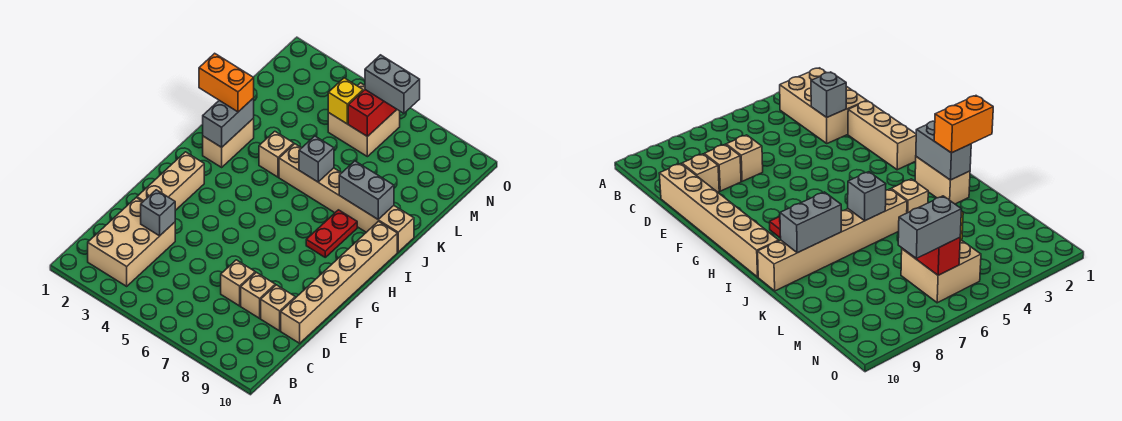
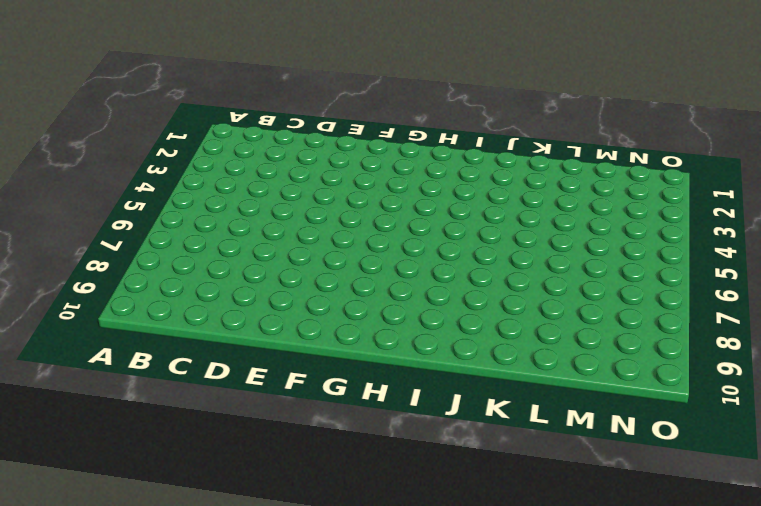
none -> tan brick B2:D3 level 1
none -> tan brick D7 level 1
none -> tan brick D8 level 1

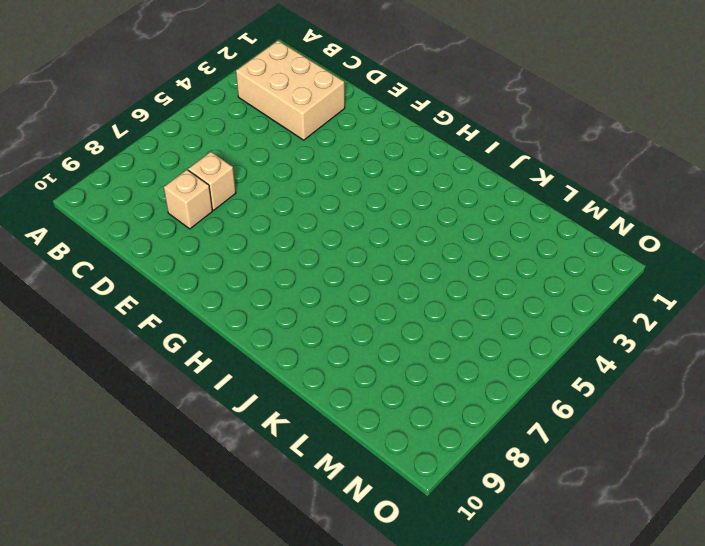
none -> tan brick D9 level 1
none -> tan brick D10:I10 level 1
none -> tan brick E2:G2 level 1

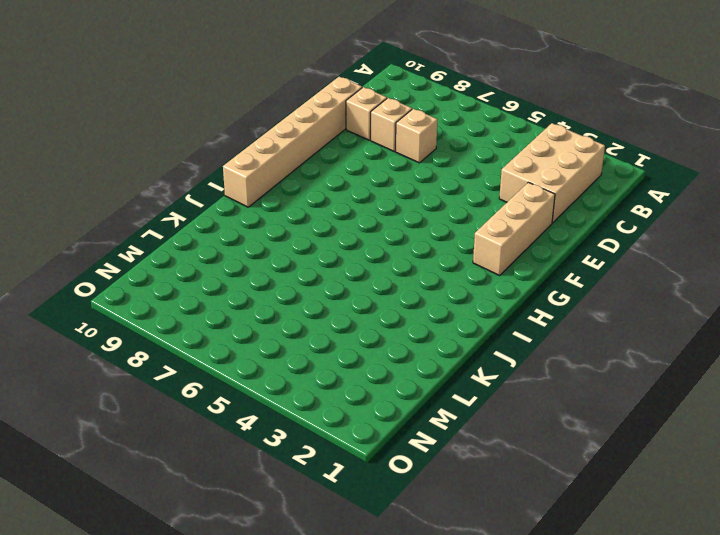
none -> red plate H8:I8 level 1
none -> tan brick I2:J2 level 1
none -> tan brick J4 level 1

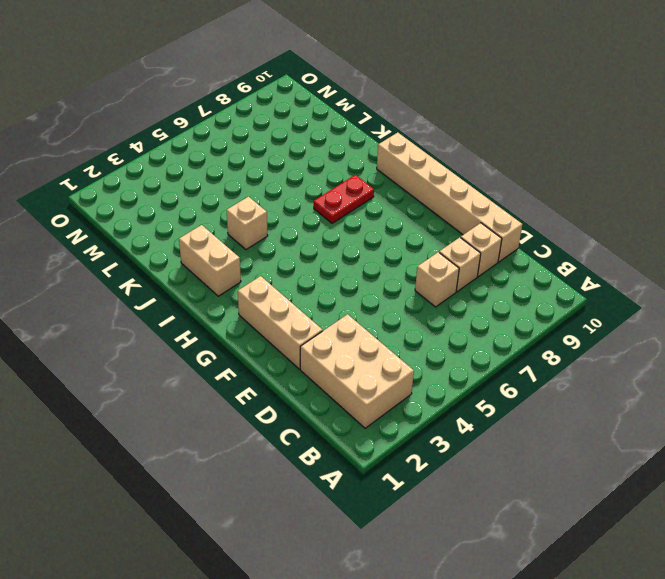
red plate I7:I8 level 1 -> red plate H8:I8 level 1
none -> tan brick J5:J10 level 1
none -> tan brick M5:N6 level 1
none -> grey brick D3 level 2

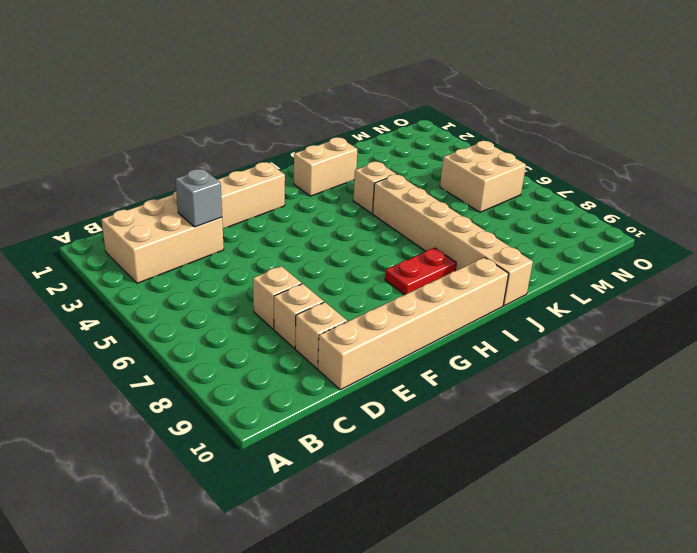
none -> grey brick I2:J2 level 2
none -> grey brick J6 level 2
none -> grey brick J8:J9 level 2

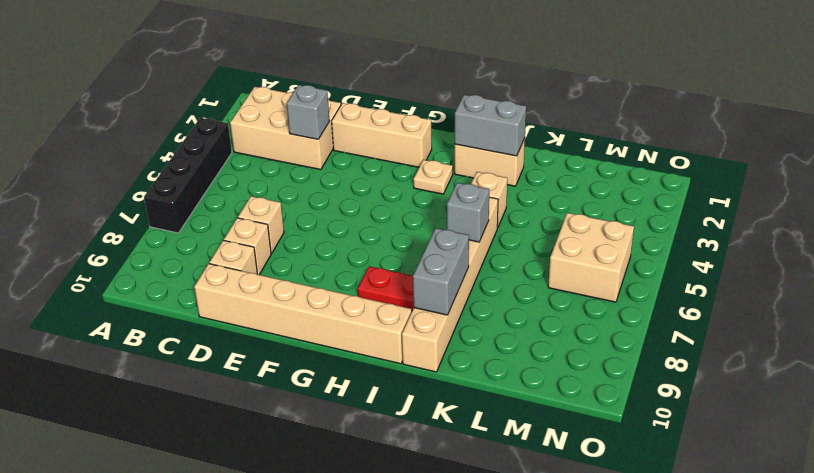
black brick A4:A7 level 1 -> none
tan plate H3 level 1 -> none
none -> yellow brick M5 level 2
none -> red brick M6:N6 level 2
none -> orange brick J1:J2 level 3

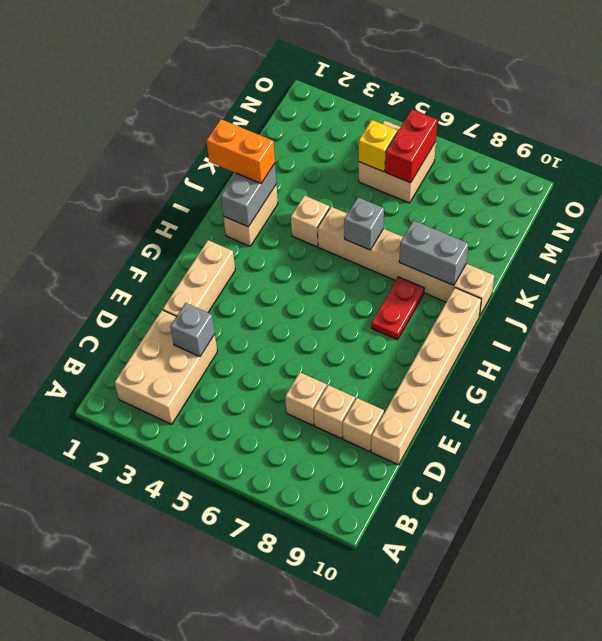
none -> grey brick N6:N7 level 3

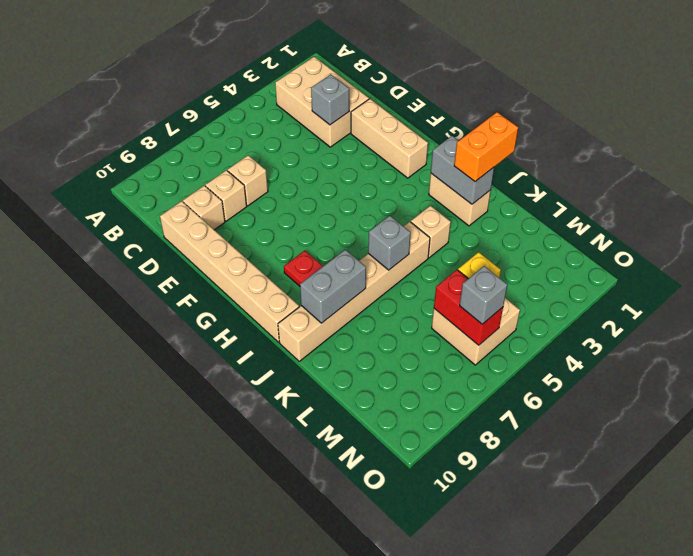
grey brick N6 level 3 -> grey brick N6:N7 level 3

